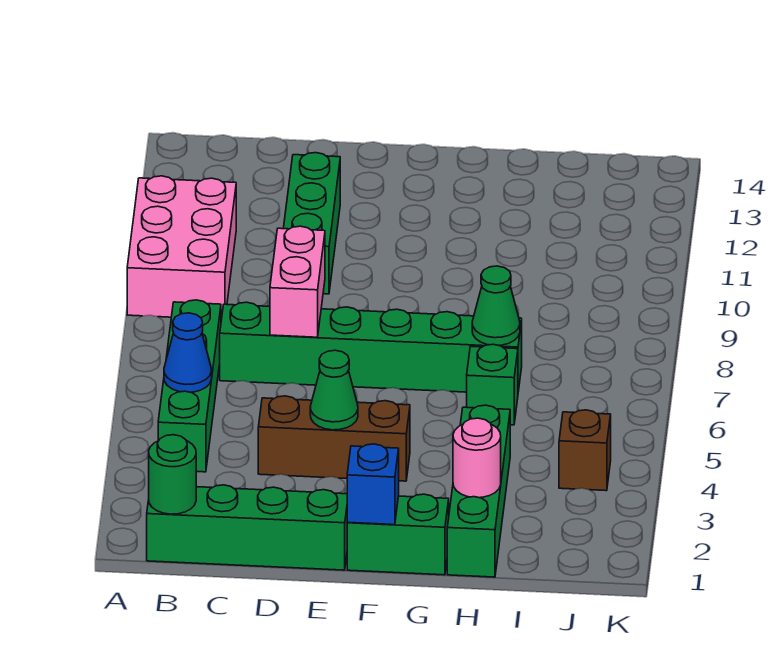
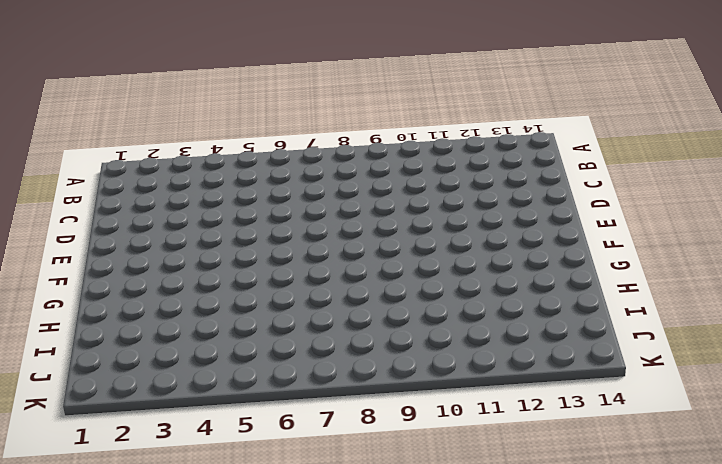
none -> pink brick A9:B11 level 1
none -> green brick B1:E1 level 1
none -> green brick B4:B7 level 1

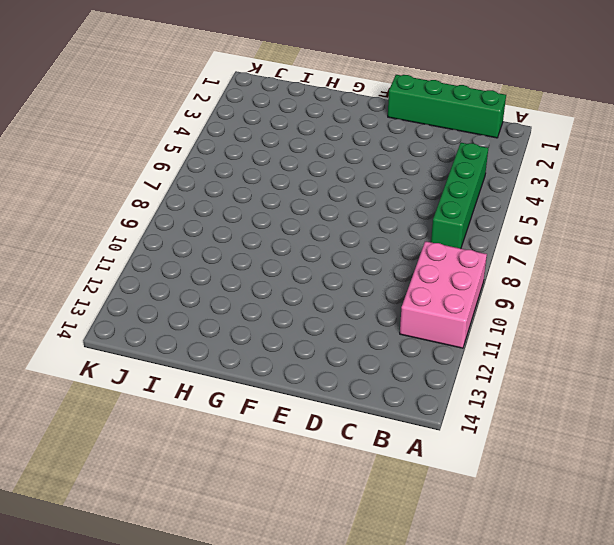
none -> green brick C7:H7 level 1
none -> brown brick D4:F4 level 1
none -> green brick D10:D12 level 1

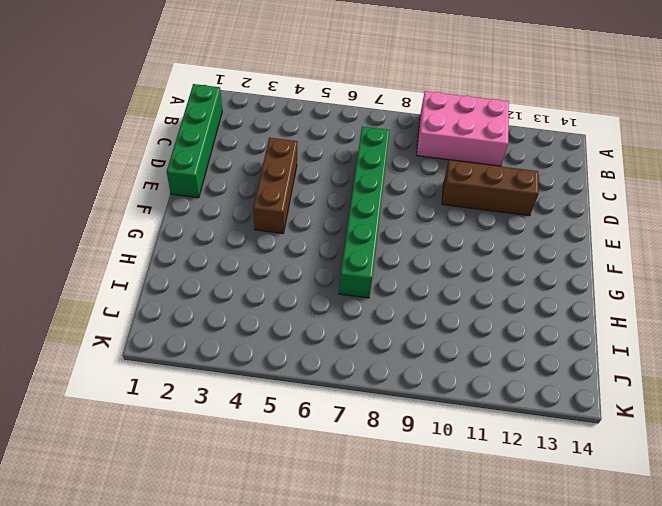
brown brick D10:D12 level 1 -> green brick D10:D12 level 1
none -> green brick B4:B7 level 1
none -> green brick F1:G1 level 1
none -> green brick H1:H4 level 1

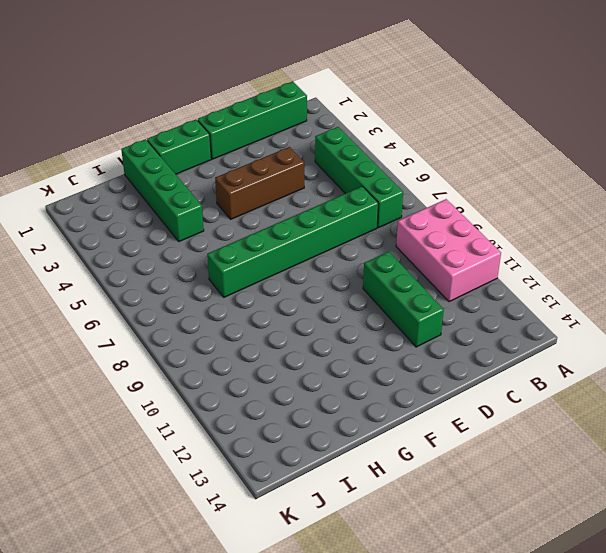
none -> green brick H6 level 1
none -> brown brick J4 level 1
none -> green round brick B1 level 2

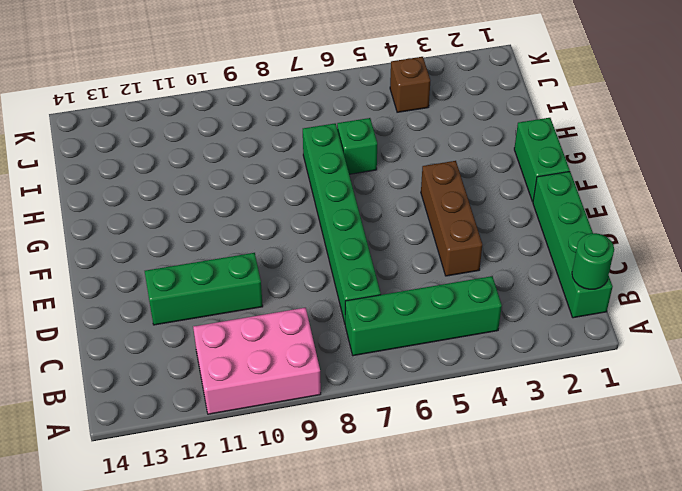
none -> green brick H1:H4 level 1
none -> blue cone B5 level 2
none -> pink brick D7:D8 level 2

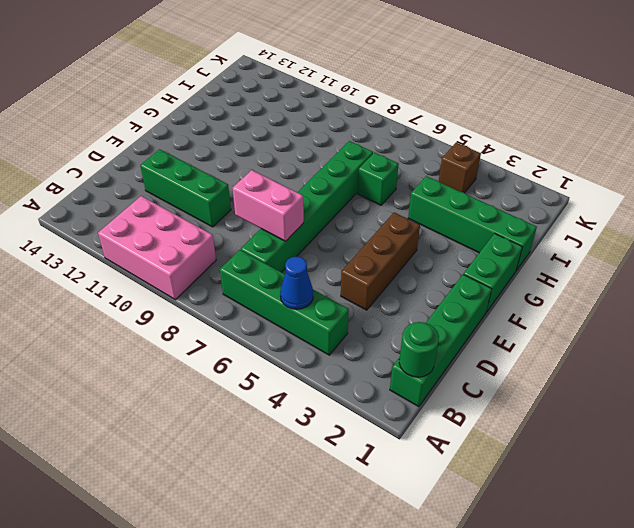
none -> green cone E4 level 2
none -> blue brick F1 level 2
none -> pink round brick H2 level 2

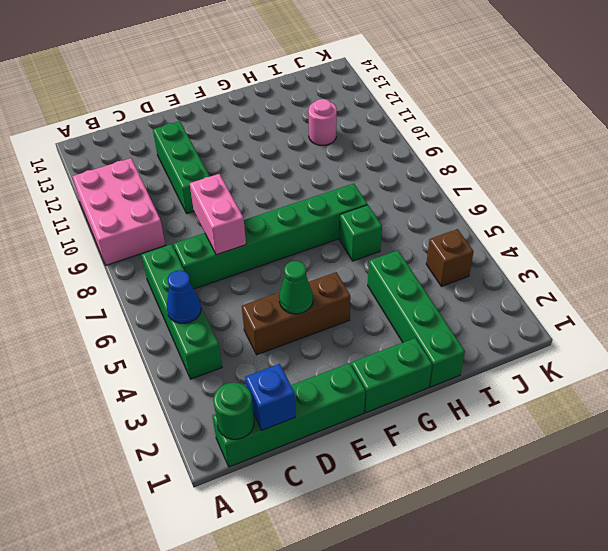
blue brick C1 level 2 -> blue brick F1 level 2
pink round brick I11 level 1 -> pink round brick H2 level 2
none -> green cone H7 level 2

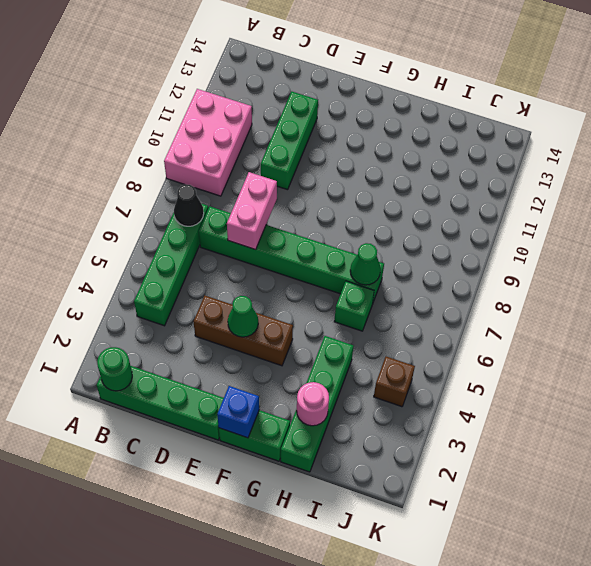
black cone B7 level 2 -> none
none -> blue cone B5 level 2

